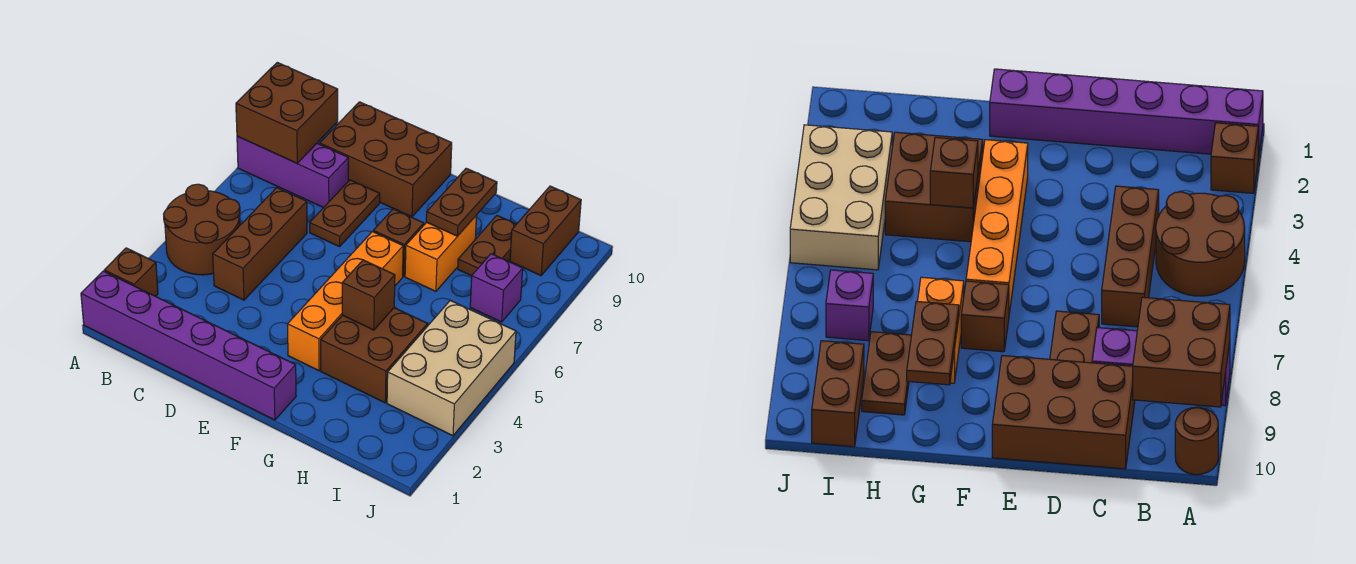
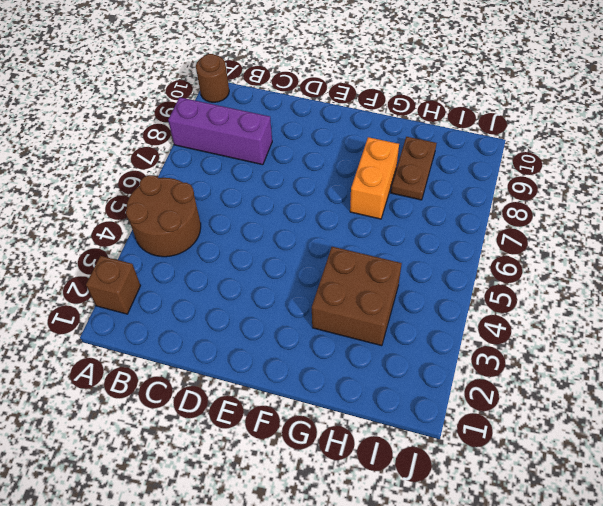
none -> purple brick A1:F1 level 1
none -> brown brick C4:C6 level 1
none -> brown brick C9:E10 level 1

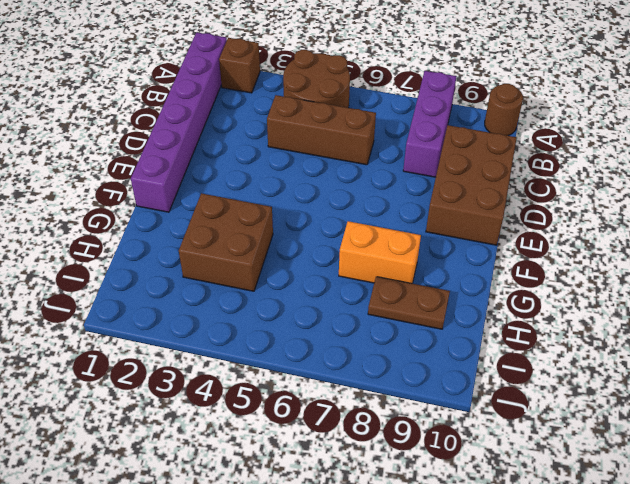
none -> brown plate D7:D8 level 1
none -> orange brick F3:F6 level 1
none -> brown brick F7 level 1

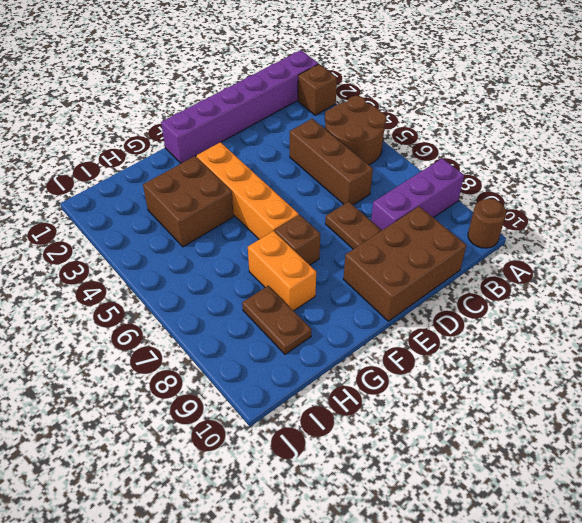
none -> tan brick I3:J5 level 1
none -> purple brick I7 level 1
none -> brown brick I9:I10 level 1

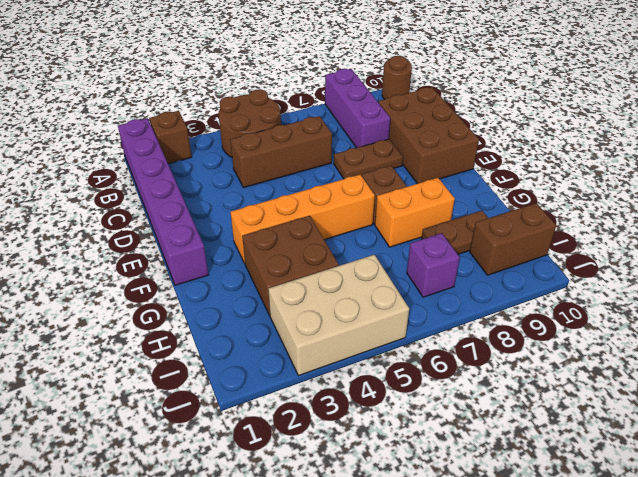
none -> brown brick A8:B9 level 2
none -> brown brick G4 level 2
none -> brown plate G8:G9 level 2

